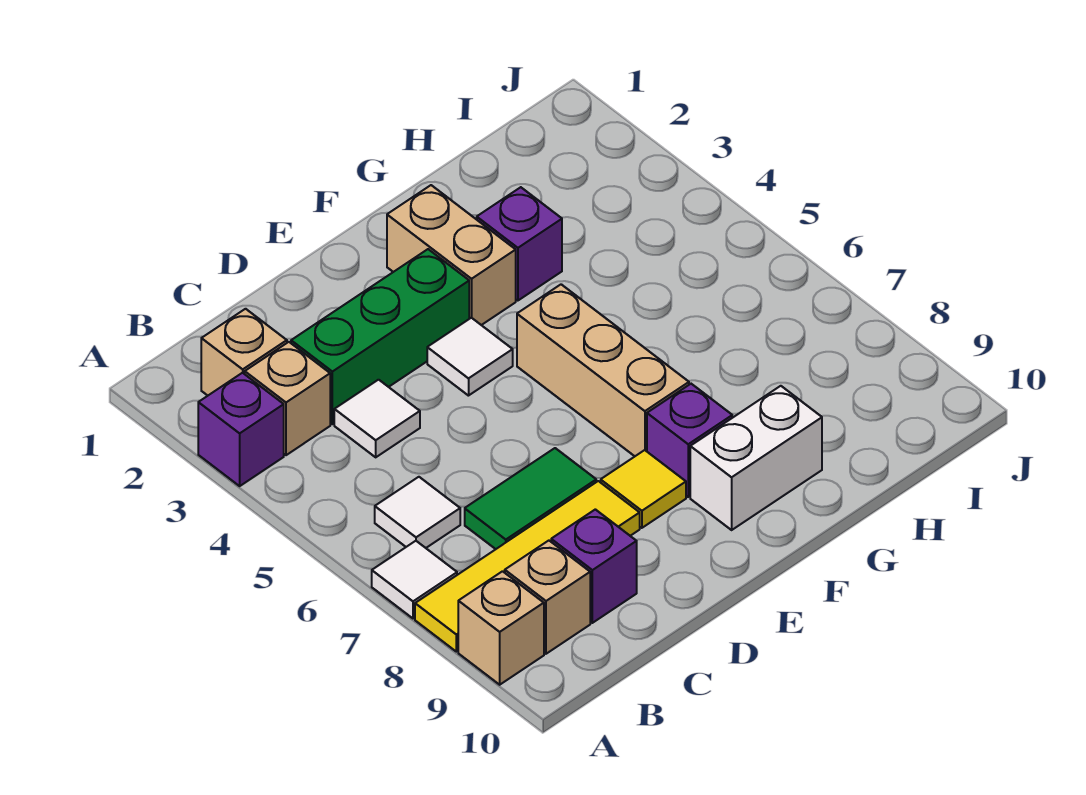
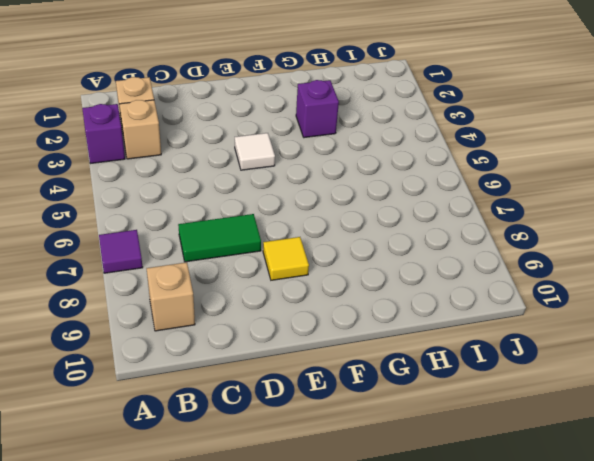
purple tile A7 level 1 -> white tile A7 level 1
none -> yellow tile A8:D8 level 1
none -> tan brick A9 level 1
none -> white tile B6 level 1

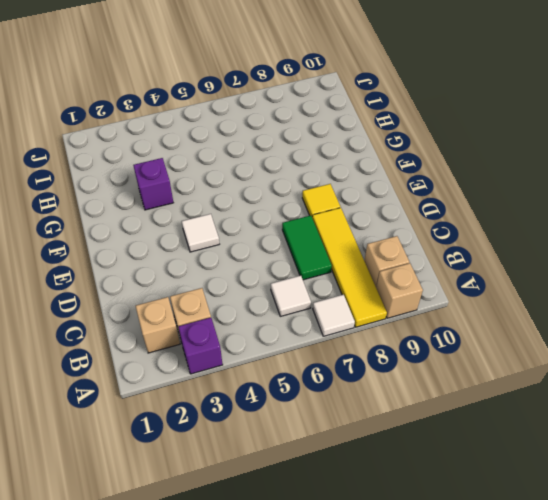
none -> green brick C3:E3 level 1
none -> white tile C4 level 1
none -> purple brick C9 level 1

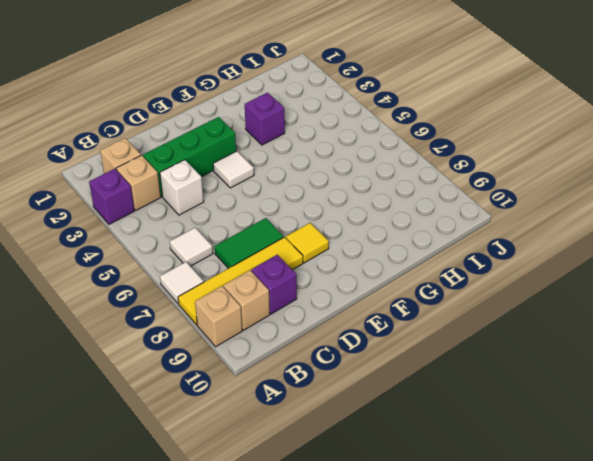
white brick C4 level 1 -> white tile C4 level 1
none -> tan brick F2:F3 level 1
none -> tan brick F5:F7 level 1
none -> purple brick F8 level 1

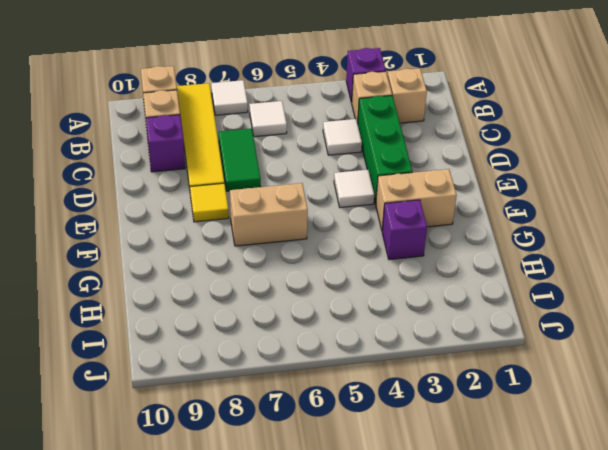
tan brick F6:F7 level 1 -> tan brick F5:F7 level 1
none -> purple brick F8 level 1
none -> white brick F9:G9 level 1

